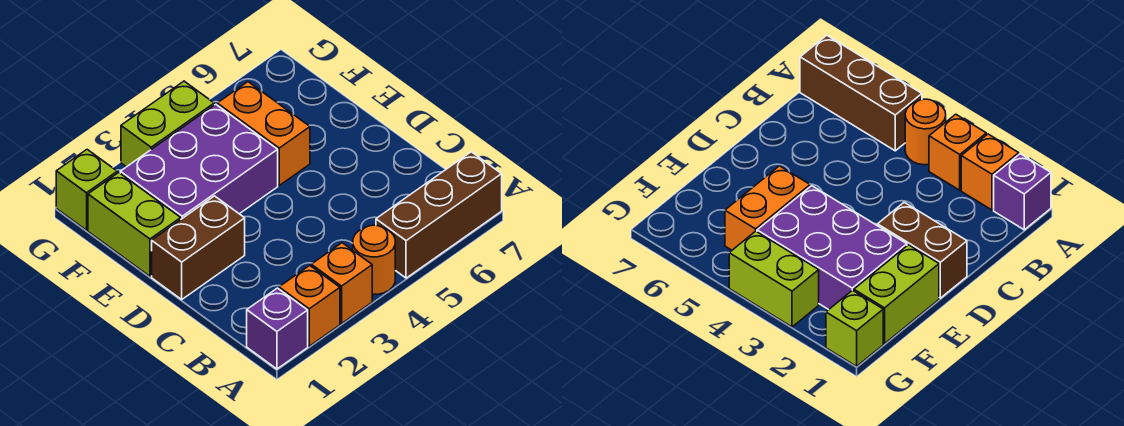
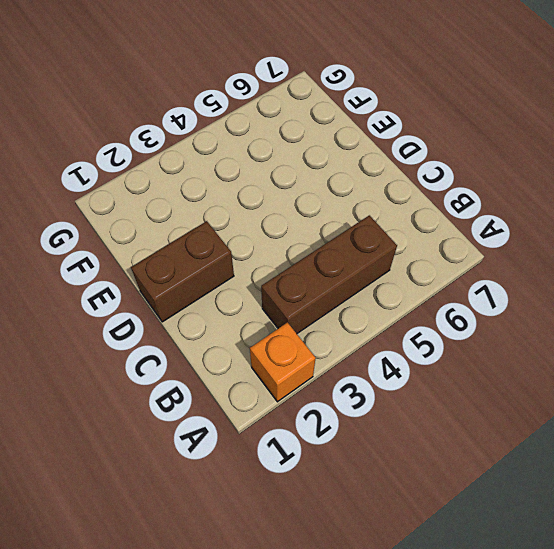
brown brick B3:B5 level 1 -> brown brick A5:A7 level 1
none -> purple brick A1 level 1
none -> orange brick A3 level 1

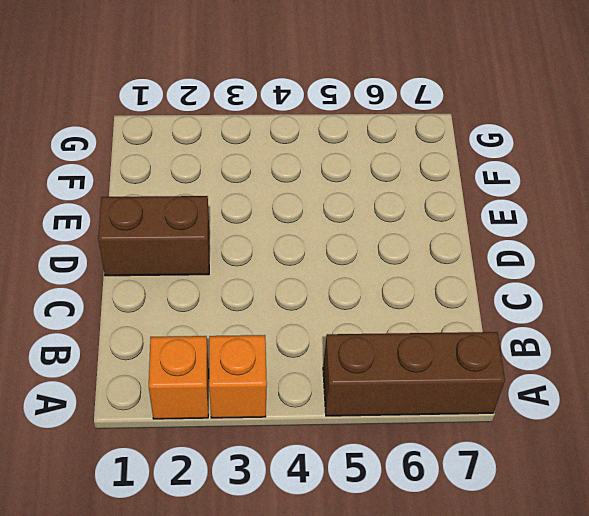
none -> purple brick A1 level 1
none -> orange round brick A4 level 1

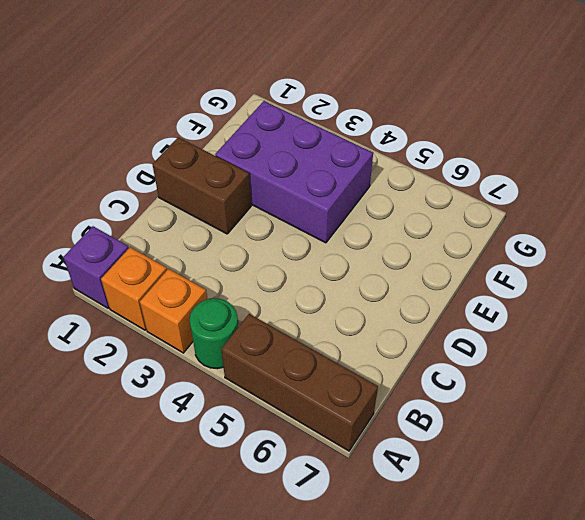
green round brick A4 level 1 -> orange round brick A4 level 1
none -> lime brick E1:F1 level 1
none -> orange brick E5:F5 level 1

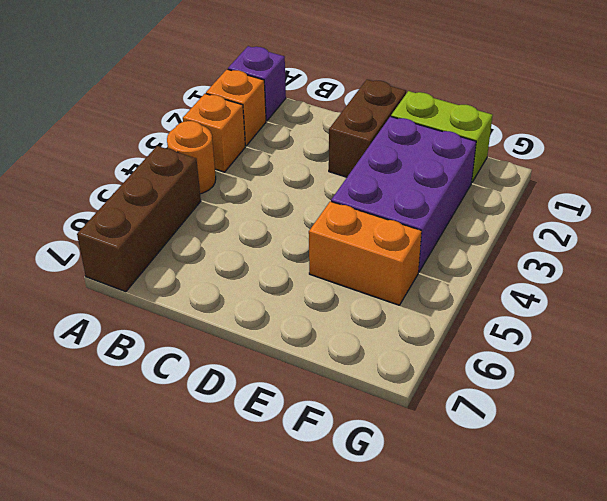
none -> lime brick G1 level 1
none -> lime brick G3:G4 level 1

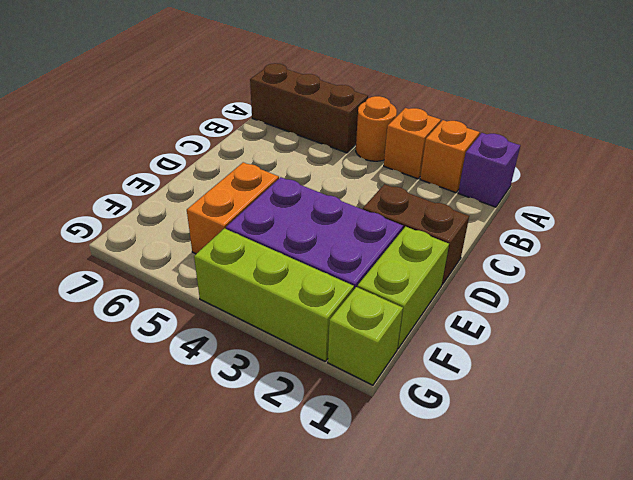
lime brick G2:G4 level 1 -> lime brick G3:G4 level 1

